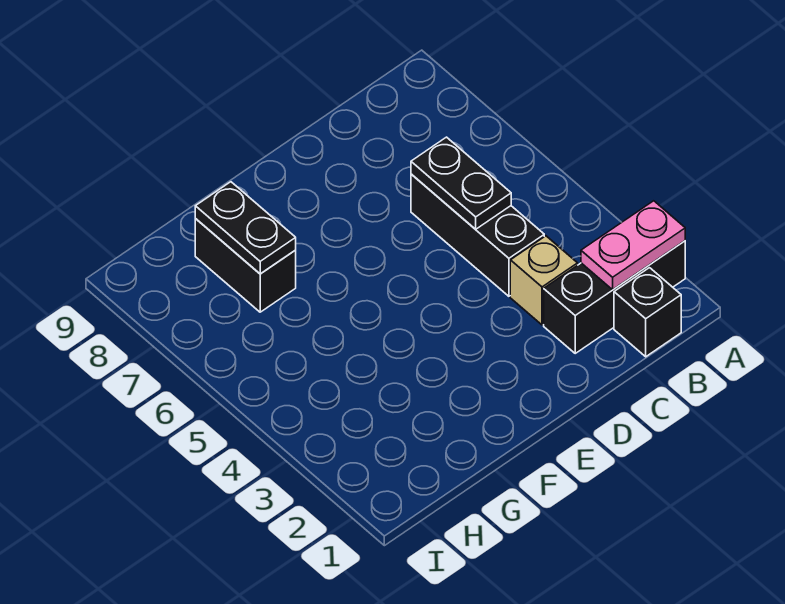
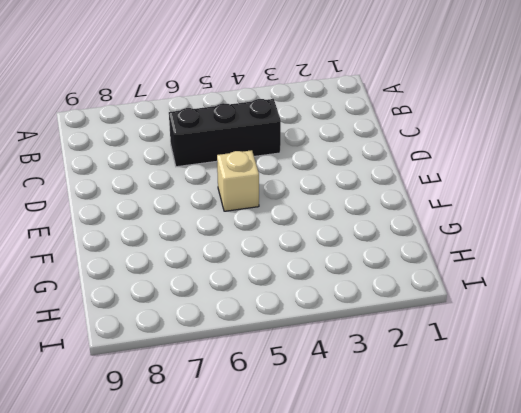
tan brick E5 level 1 -> tan brick C3 level 1
none -> black brick A2:C2 level 1
none -> black brick B1 level 1

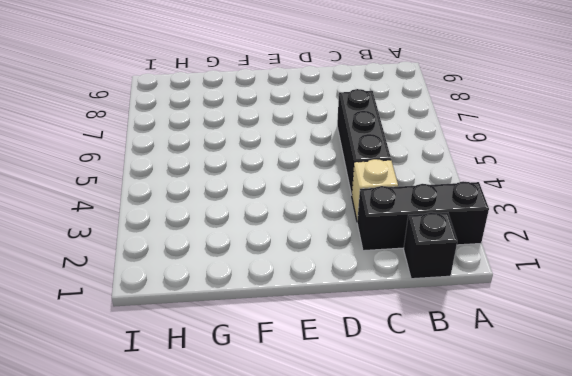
none -> black brick G7:G8 level 1
none -> pink plate A2:B2 level 2

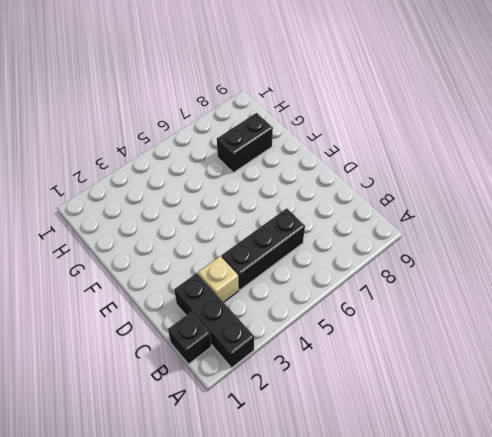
none -> pink plate A2:B2 level 2
none -> black plate C5:C6 level 2

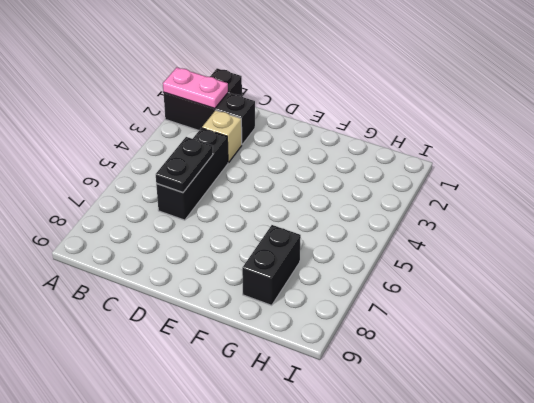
none -> black plate G7:G8 level 2

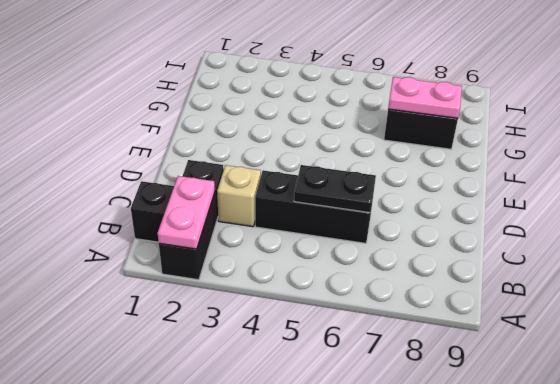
pink plate G7:G8 level 2 -> black plate G7:G8 level 2

